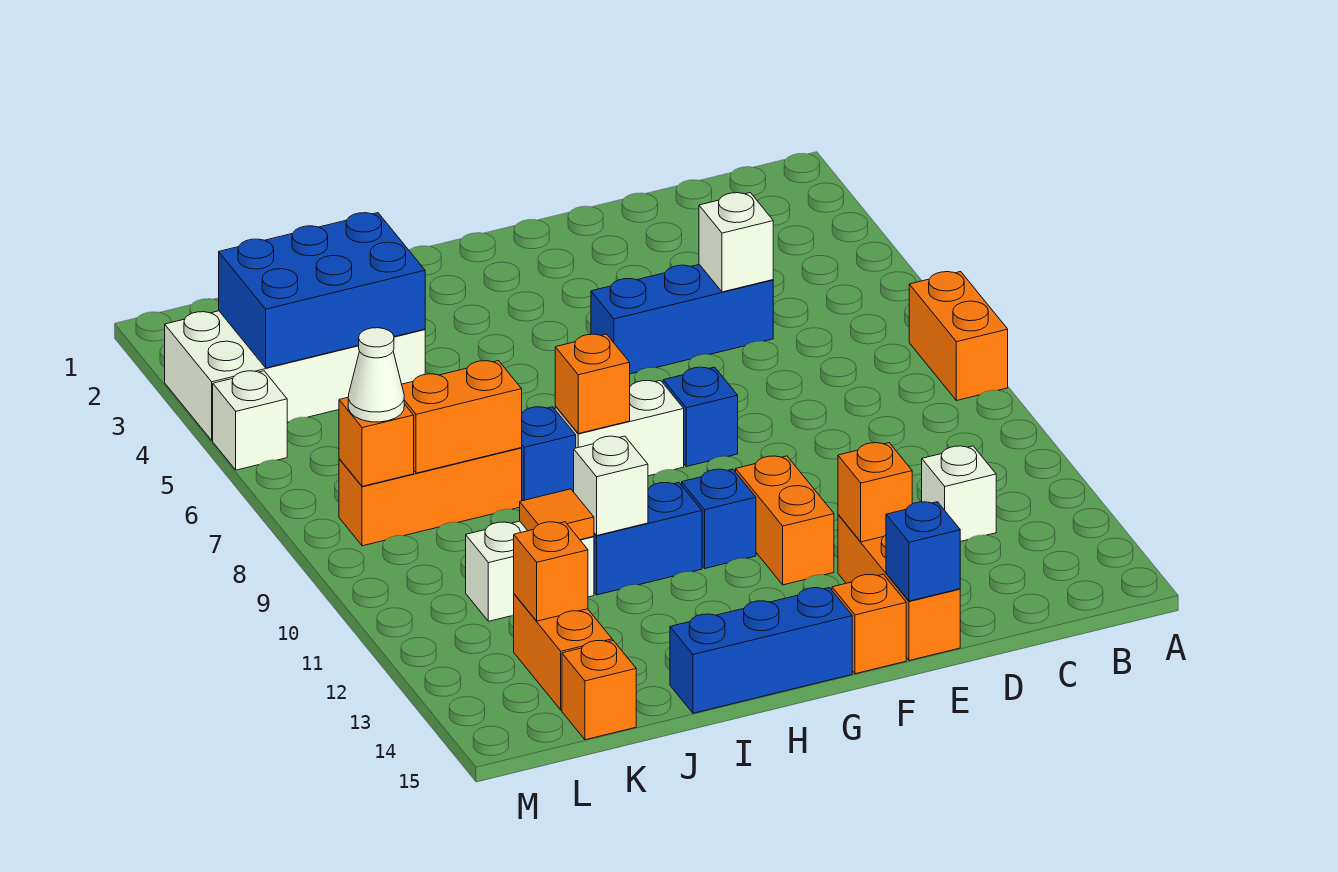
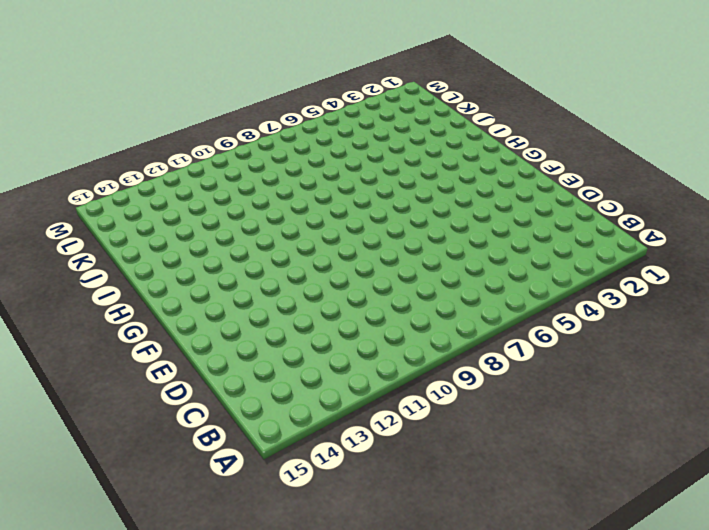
none -> orange brick A7:A8 level 1
none -> white brick C12 level 1
none -> blue brick D5:F5 level 1

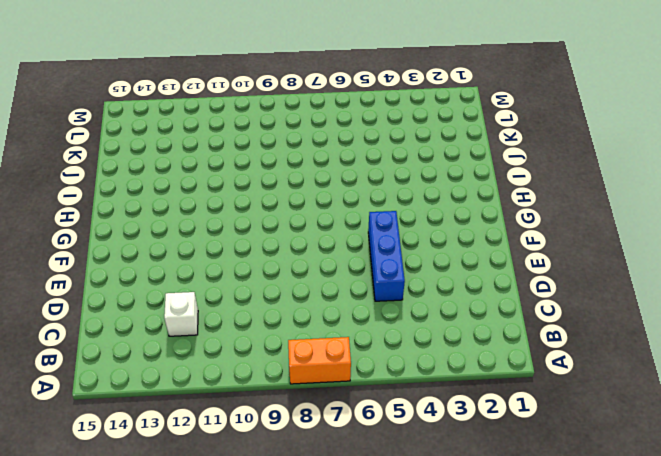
none -> orange brick E13:E15 level 1
none -> blue brick F8 level 1
none -> orange brick F11:F12 level 1

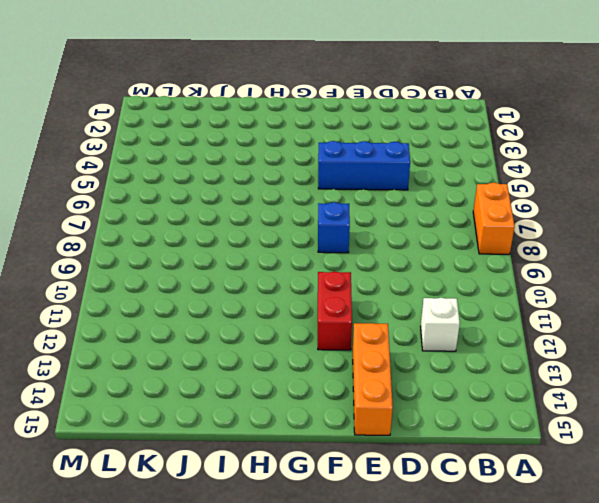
red brick F11:F12 level 1 -> orange brick F11:F12 level 1
none -> orange brick F15 level 1
none -> white brick G8:H8 level 1
none -> blue brick G11 level 1

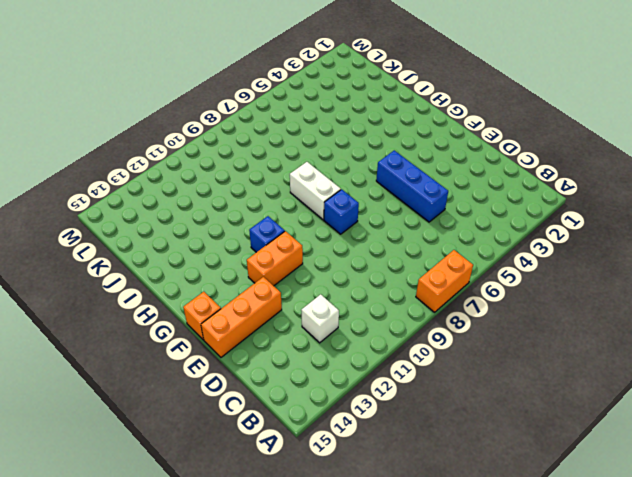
none -> blue brick G15:I15 level 1
none -> blue brick H11:I11 level 1
none -> blue brick I8 level 1

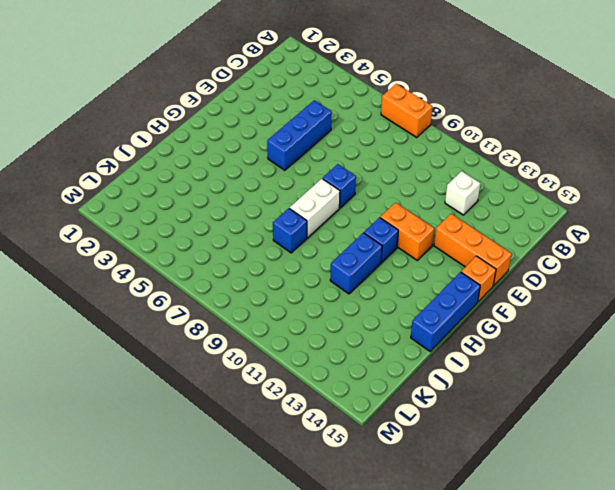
none -> white brick J3:M4 level 1
none -> orange brick J8:L8 level 1
none -> white brick J11:K11 level 1

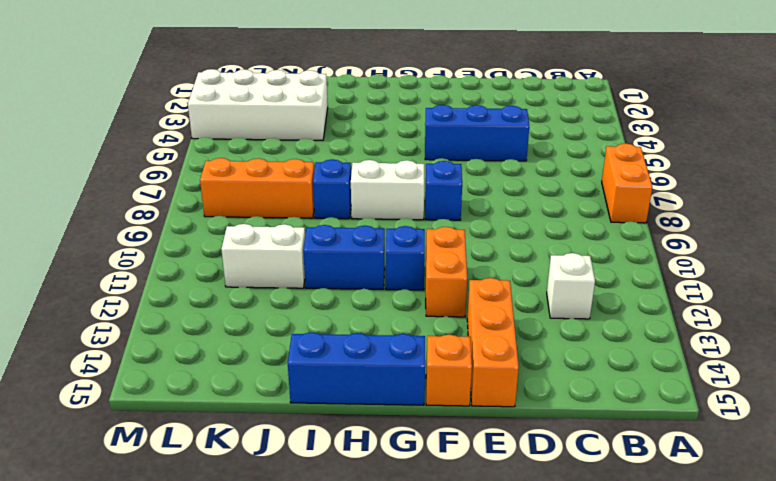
none -> orange brick K13:K14 level 1
none -> orange brick K15 level 1
none -> white brick M5 level 1

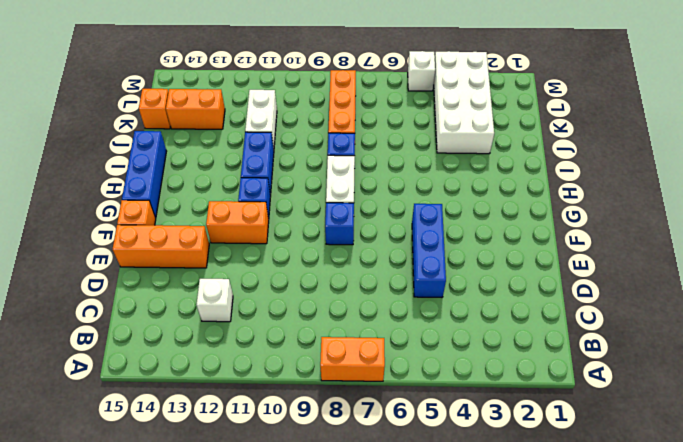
none -> white brick D5 level 2
none -> orange brick E13 level 2
none -> blue brick E15 level 2

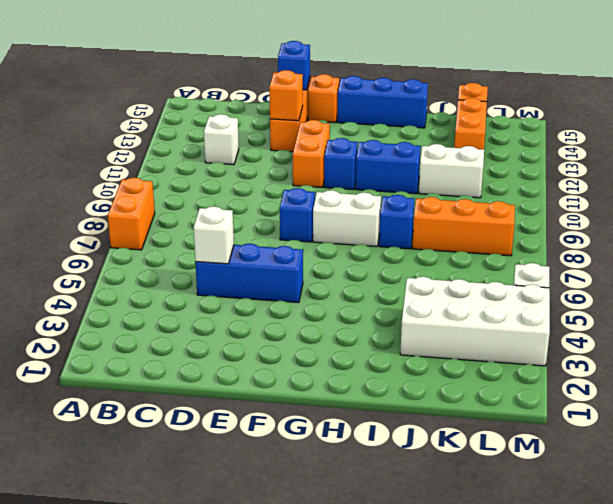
none -> orange brick H8 level 2
none -> white brick I11 level 2
none -> blue brick J3:L4 level 2

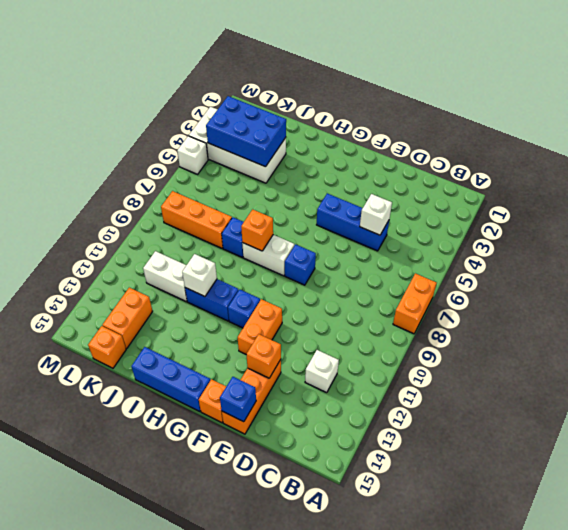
none -> orange brick J8:K8 level 2
none -> orange tile J11 level 2
none -> orange brick K13 level 2

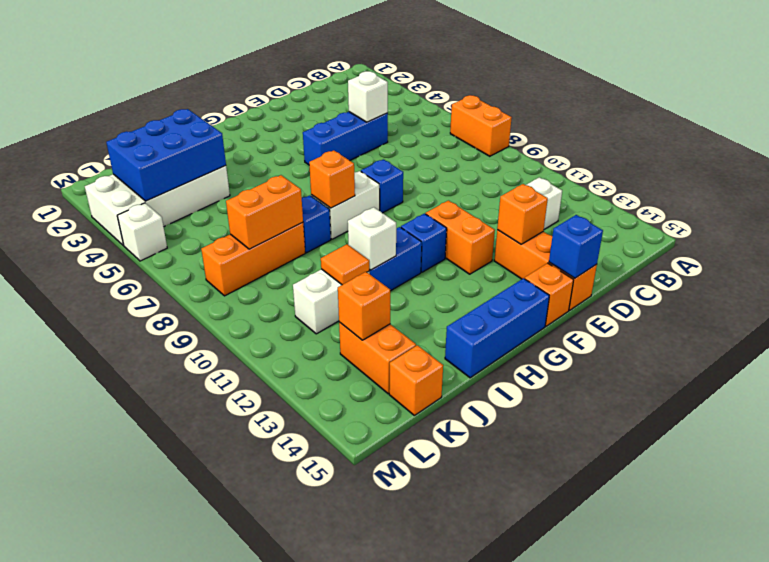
none -> orange brick L8 level 2
none -> white cone L8 level 3

